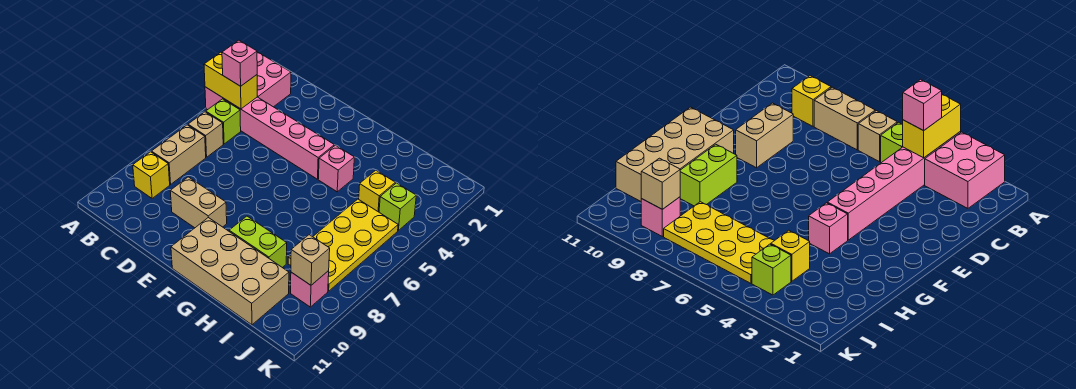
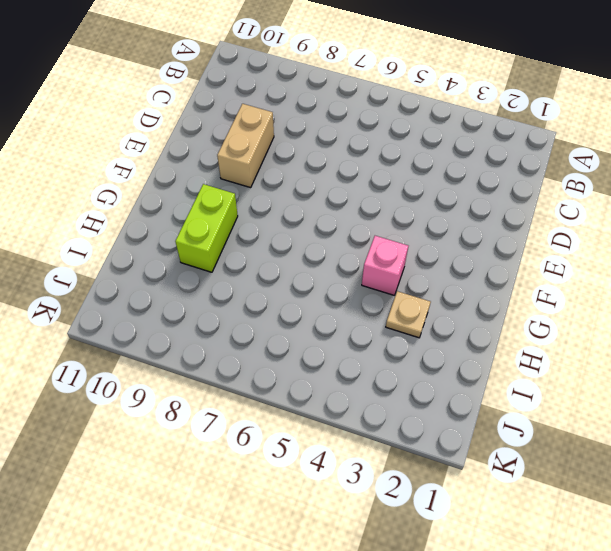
tan plate H3 level 1 -> none
none -> pink brick A2:B3 level 1
none -> pink brick A4:F4 level 1
none -> lime brick B5 level 1

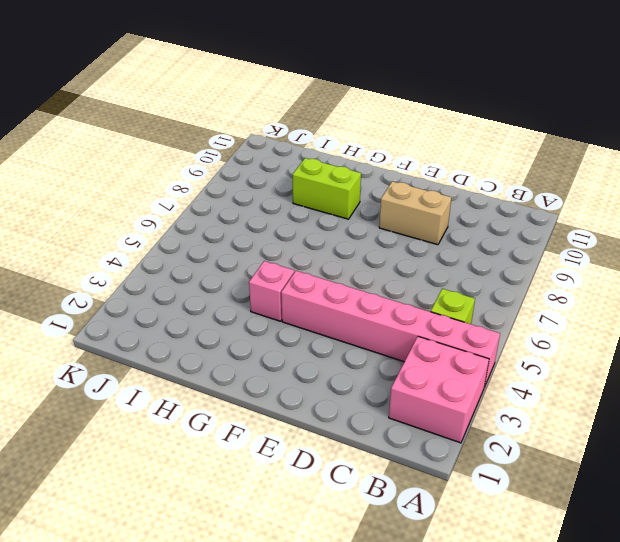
none -> tan brick B6 level 1
none -> tan brick B7:B8 level 1
none -> yellow brick B9 level 1

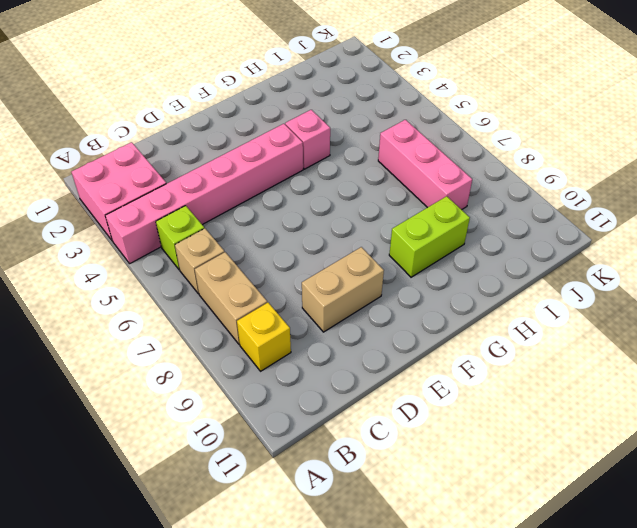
pink brick I6:I8 level 1 -> yellow plate I5:J8 level 1
none -> tan brick F10:I11 level 1
none -> yellow brick I4 level 1
none -> lime brick J4 level 1

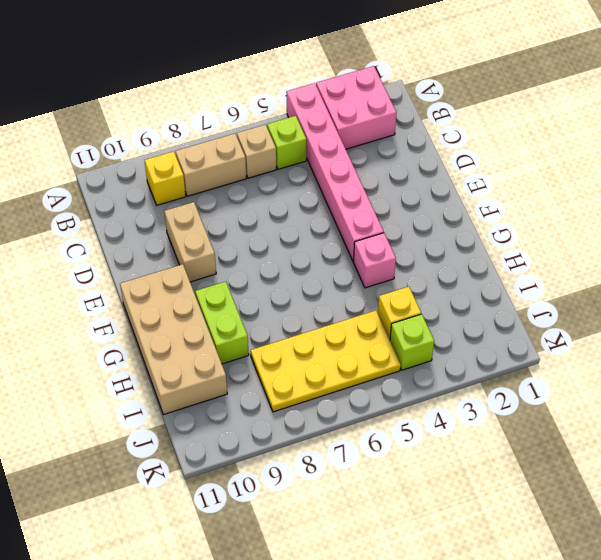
none -> pink brick J9 level 1
none -> yellow brick A4:B4 level 2
none -> tan brick J9 level 2

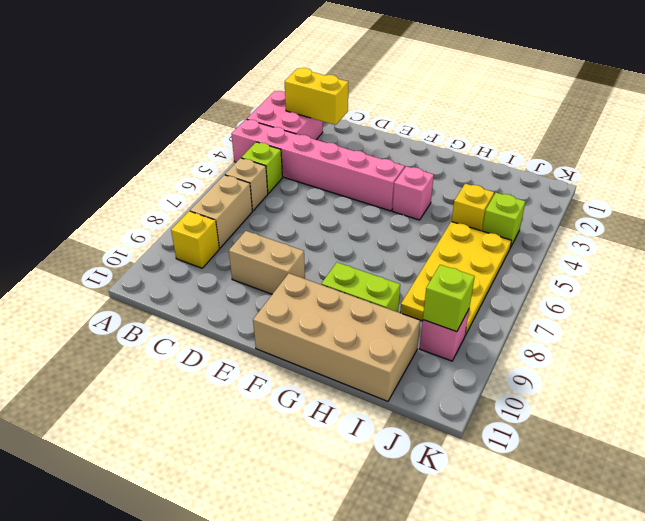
yellow brick B2:C2 level 2 -> yellow brick A4:B4 level 2
lime brick J9 level 2 -> tan brick J9 level 2
none -> pink brick B4 level 3

